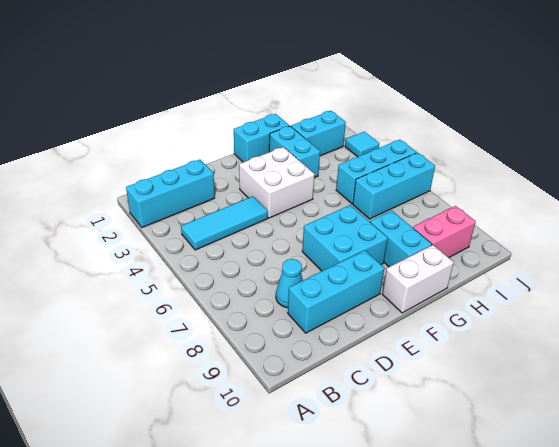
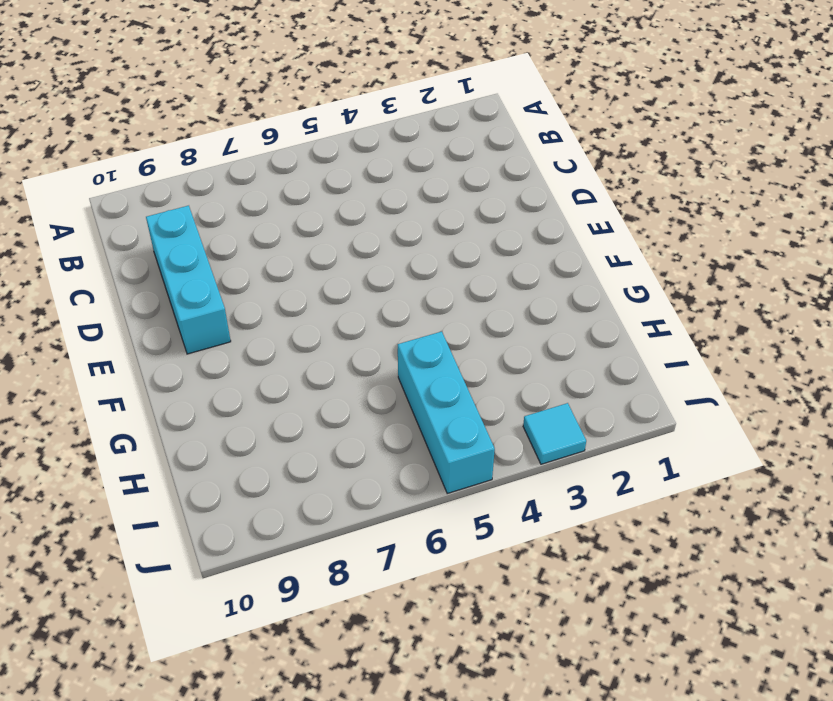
none -> cyan brick A2:C2 level 1
none -> cyan tile B4:D4 level 1
none -> cyan cone C8 level 1

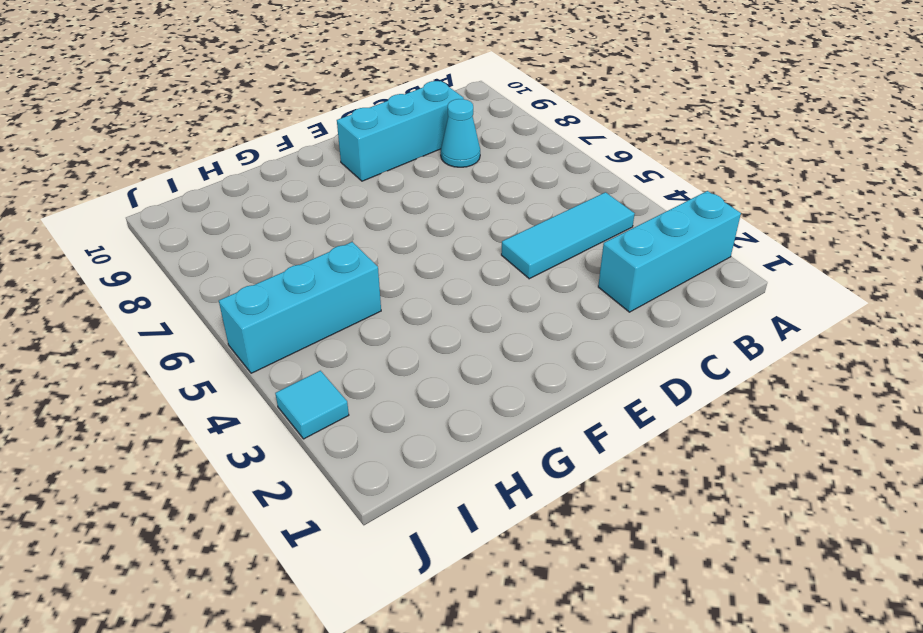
none -> white brick E3:F4 level 1
none -> cyan brick E7:F8 level 1
none -> cyan brick F1:G1 level 1

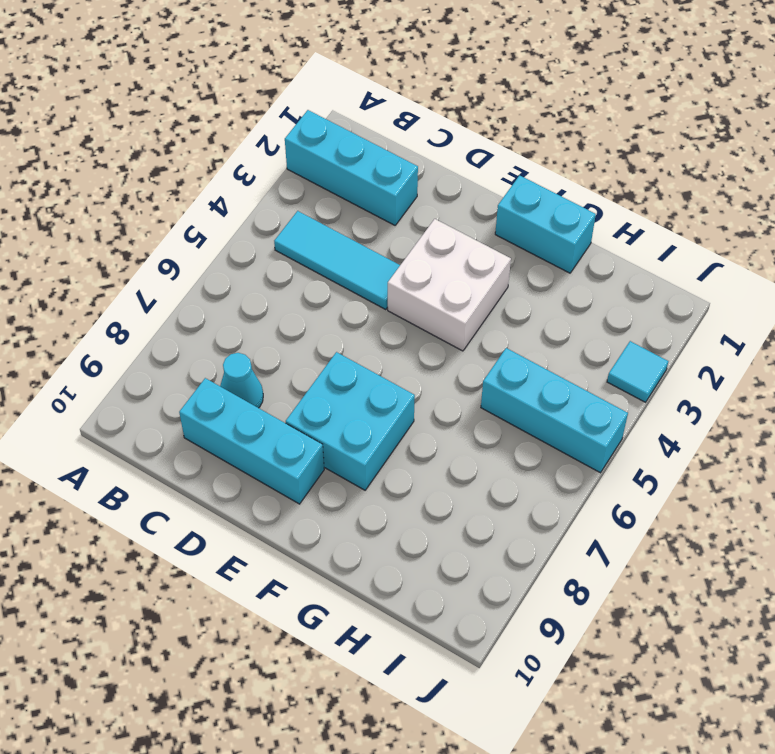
none -> white brick F10:G10 level 1
none -> cyan brick G2:G3 level 1
none -> cyan brick G8:G9 level 1

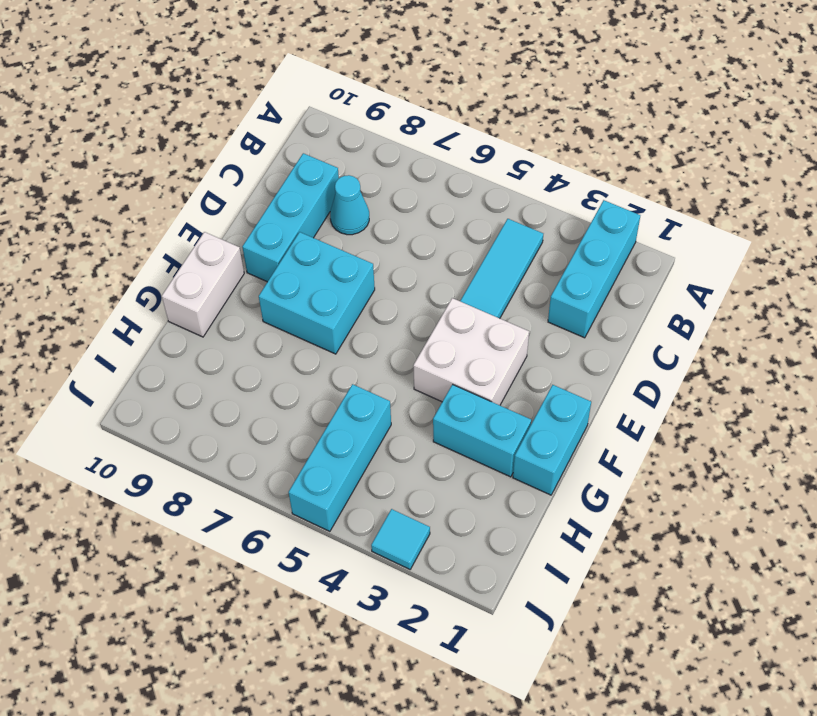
none -> cyan brick G8:G9 level 1
none -> cyan brick H2:I2 level 1
none -> cyan brick H6:J6 level 1

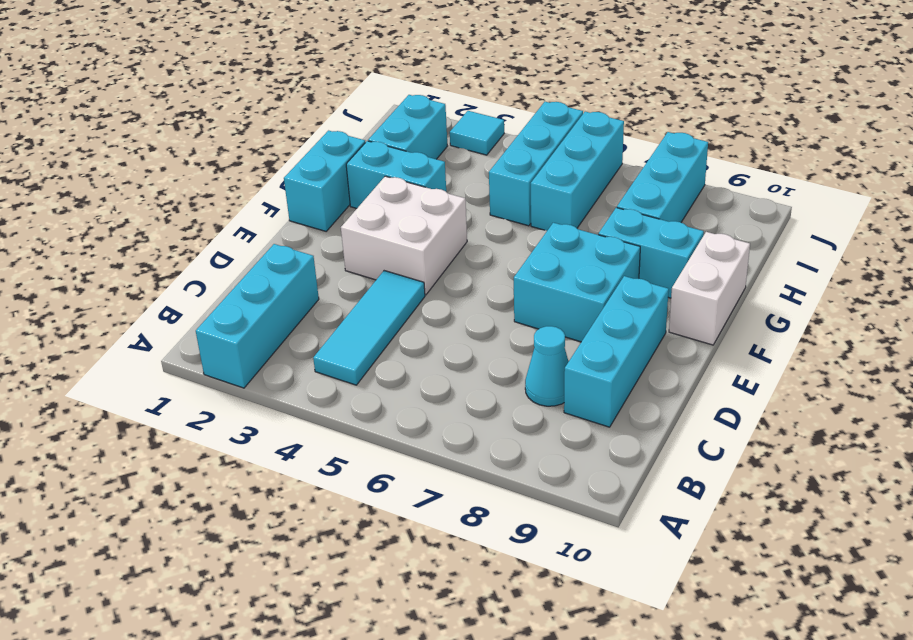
cyan brick H8:J8 level 1 -> none
none -> pink brick H9:I9 level 1

